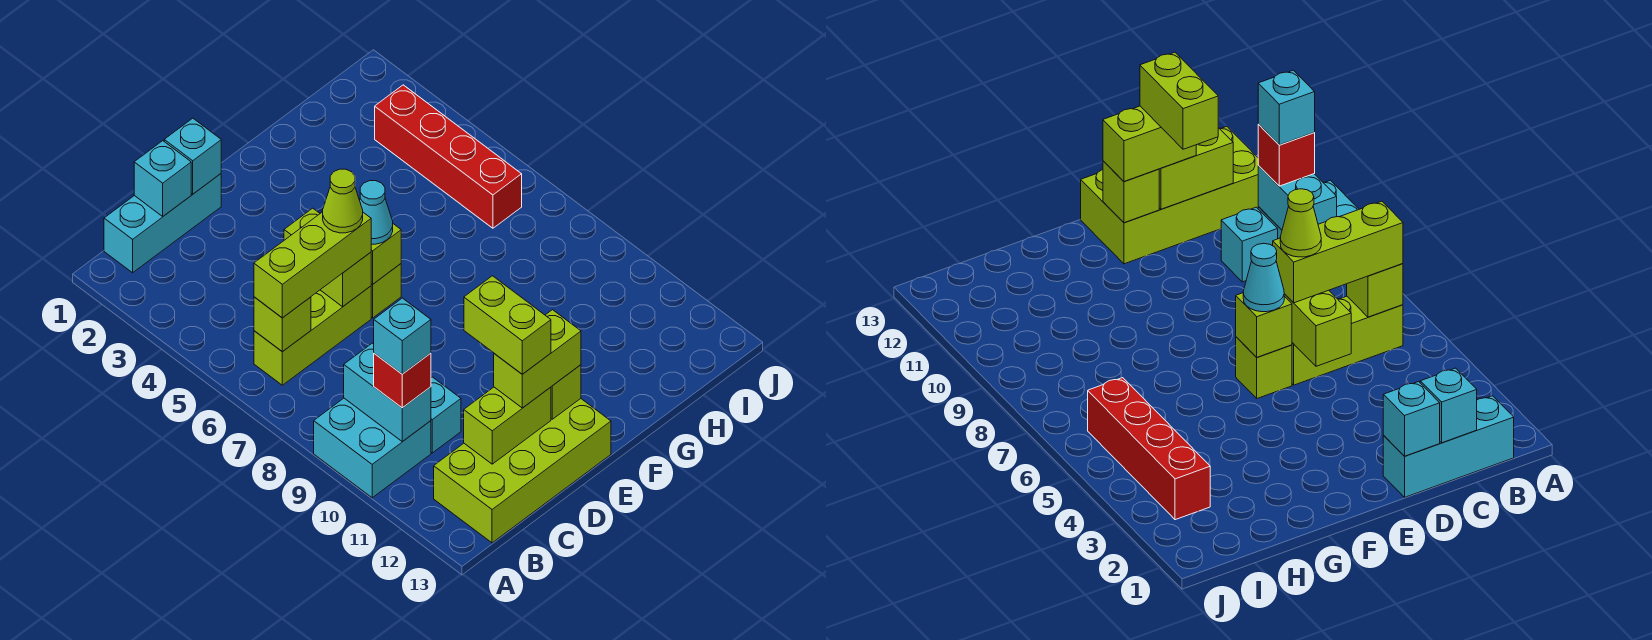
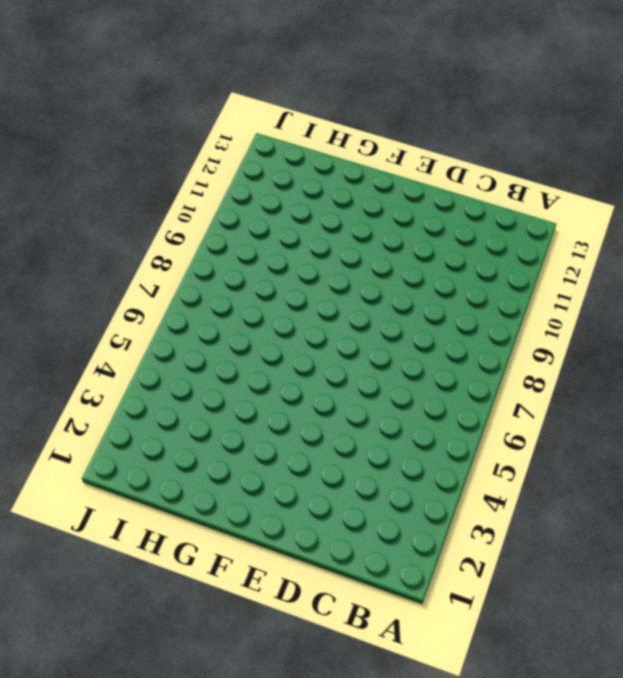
none -> cyan brick A9:B10 level 1
none -> cyan brick B1:D1 level 1
none -> lime brick B6:D6 level 1

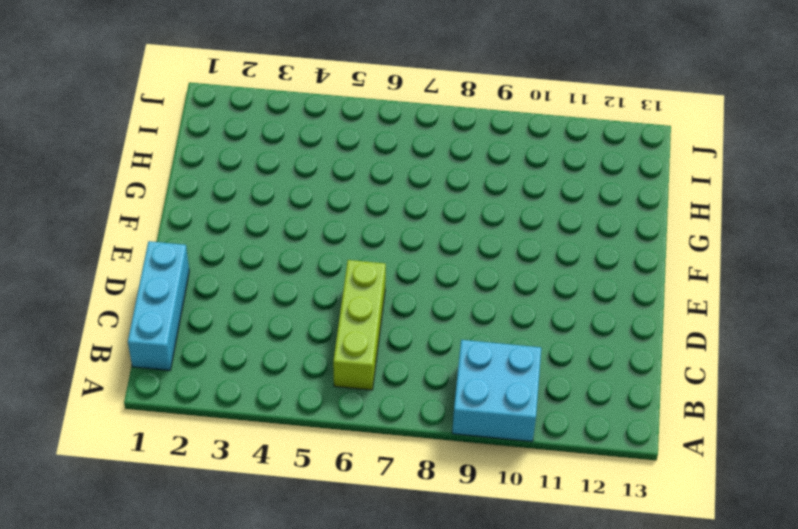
none -> lime brick B12:E13 level 1
none -> cyan brick C10 level 1
none -> lime brick E6 level 1

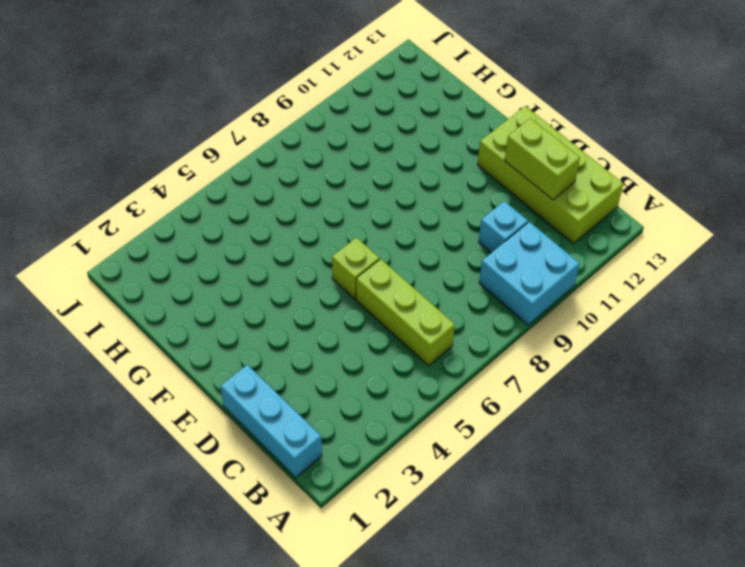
none -> red brick I3:I6 level 1
none -> lime brick B6 level 2
none -> cyan brick B9:B10 level 2

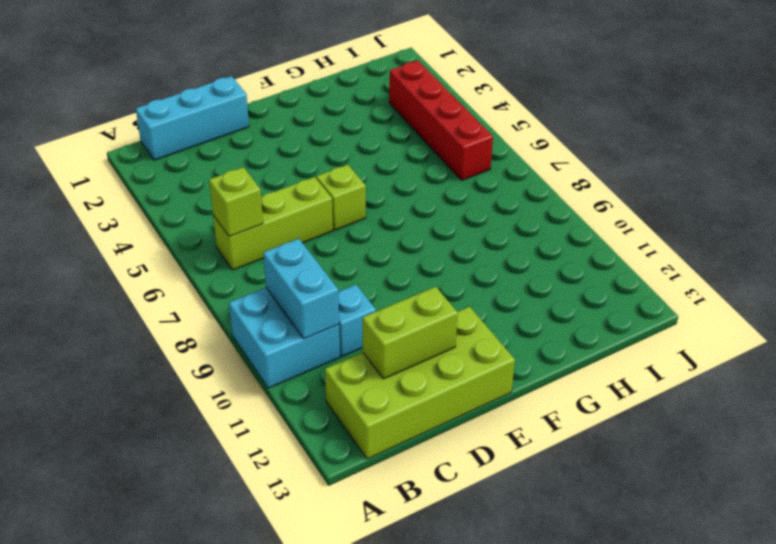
none -> cyan brick C1 level 2
none -> cyan brick D1 level 2
none -> lime brick D5:D6 level 2

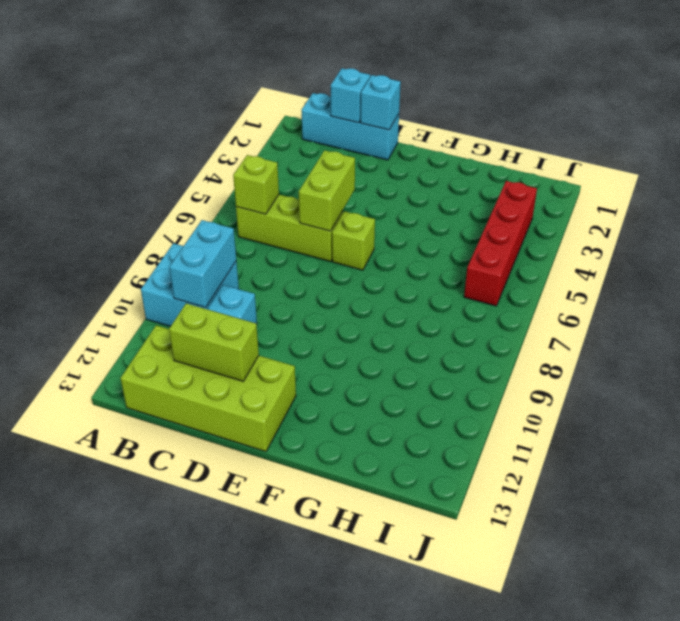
none -> lime brick E6 level 2
none -> lime brick E12 level 2
none -> lime brick B6:D6 level 3

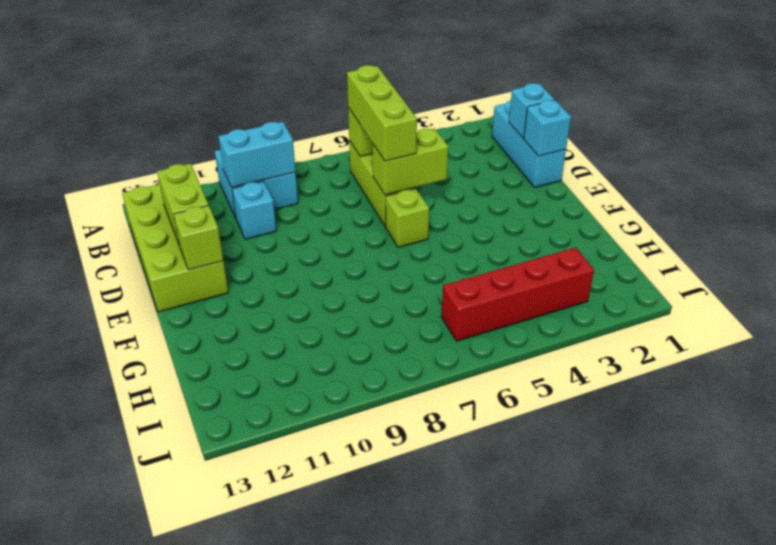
none -> lime brick E6 level 2
none -> red brick B10 level 3
none -> lime brick D12:E12 level 3

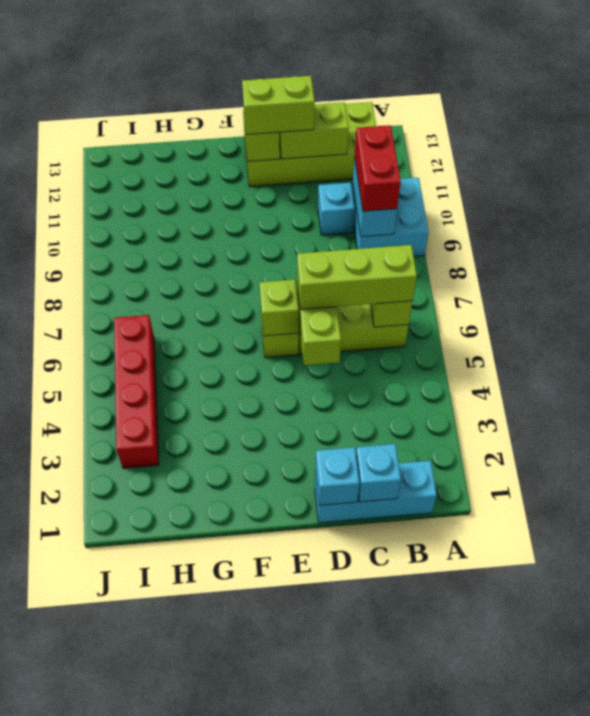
red brick B9:B10 level 3 -> red brick B10 level 3
none -> cyan cone E6 level 3
none -> cyan brick B10 level 4
none -> lime cone D6 level 4

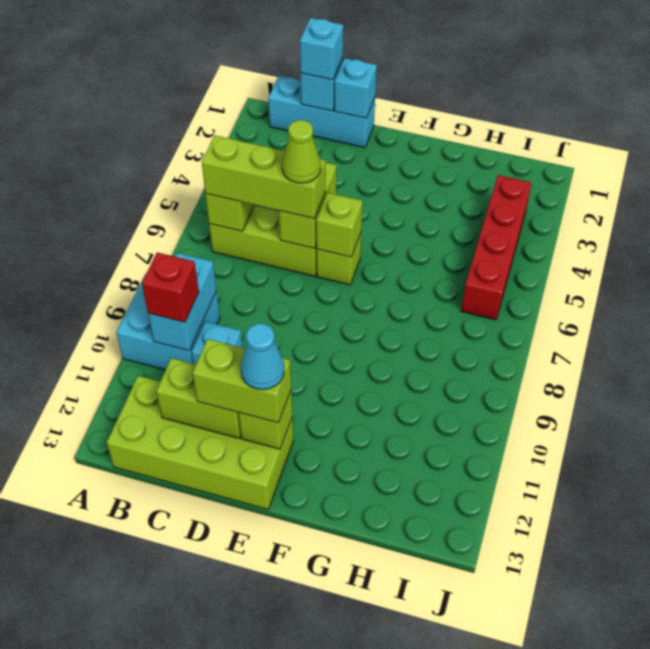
cyan brick C1 level 3 -> cyan brick B10 level 4
cyan cone E12 level 4 -> cyan cone E6 level 3
none -> lime brick D11:D12 level 4

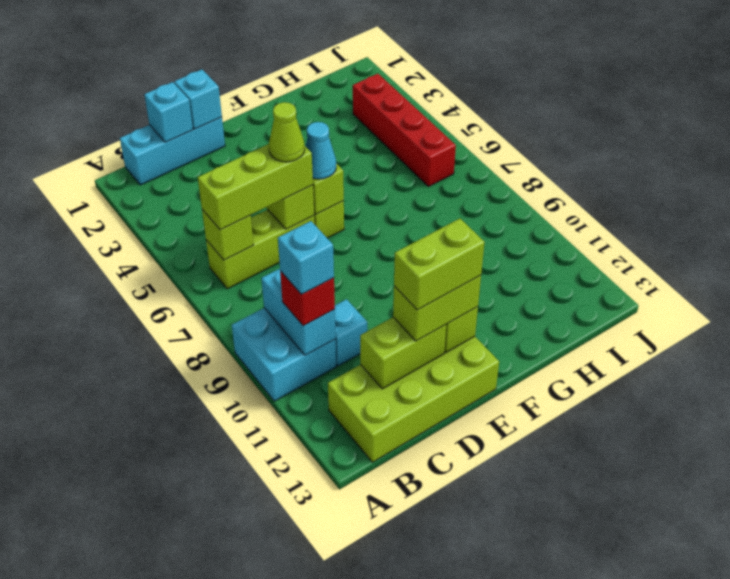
lime brick D12:E12 level 4 -> lime brick D11:D12 level 4

